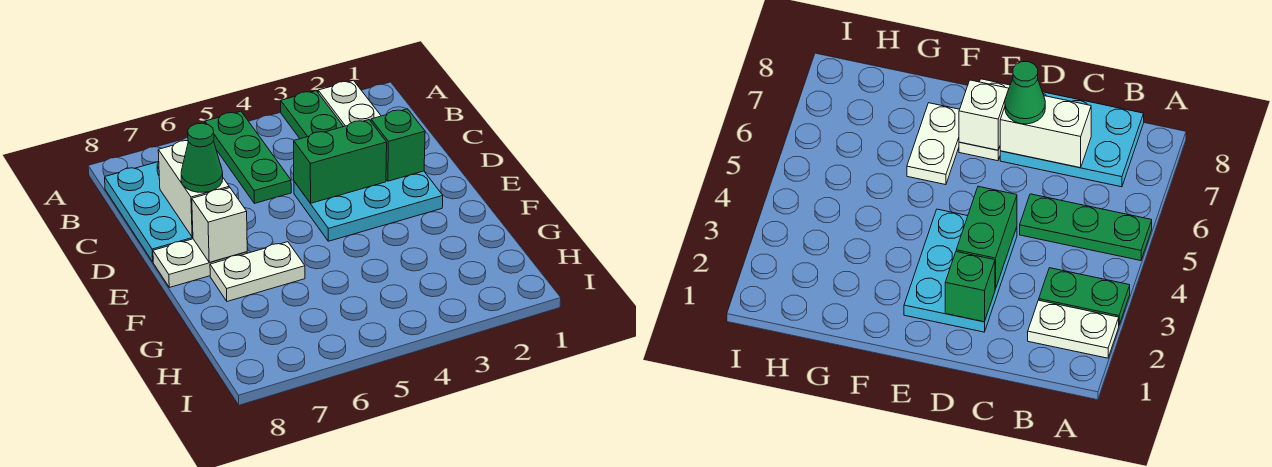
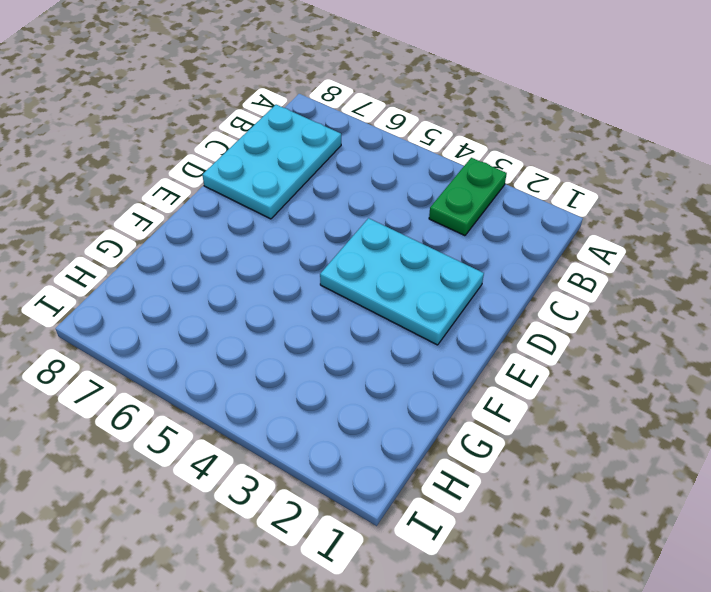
none -> white plate A2:B2 level 1
none -> green plate A5:C5 level 1
none -> white plate E7:E8 level 1

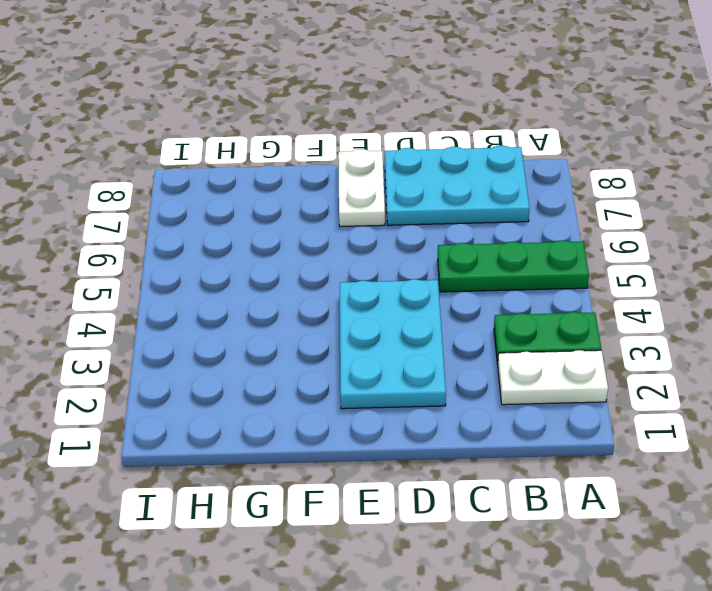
none -> white plate F6:F7 level 1
none -> white brick C7:D7 level 2
none -> green brick D2 level 2

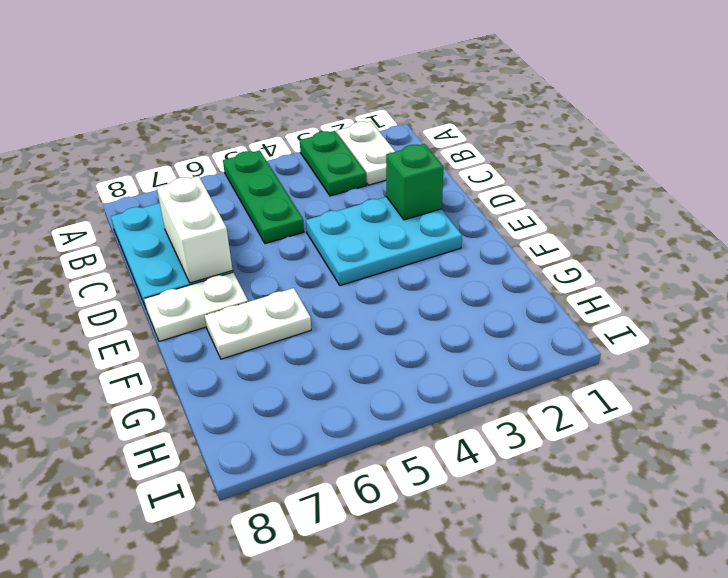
none -> green brick D3:D4 level 2
none -> white brick E7 level 2
none -> green cone D7 level 3

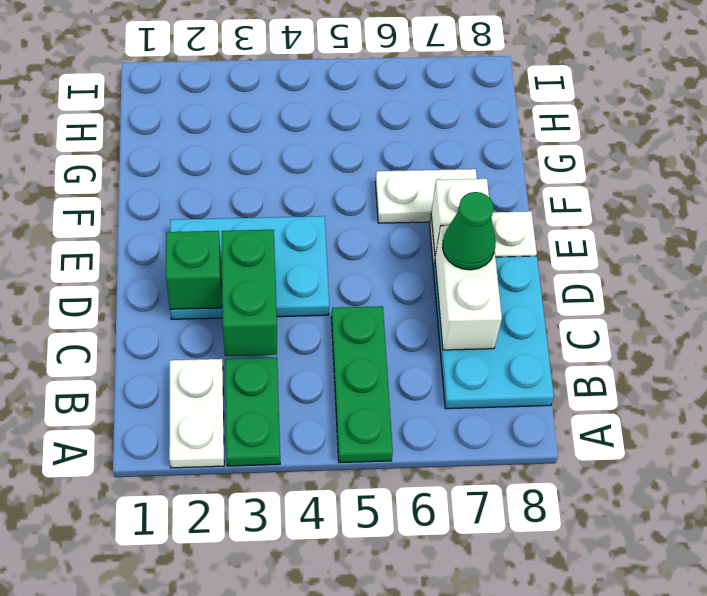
green brick C3:D3 level 2 -> green brick D3:D4 level 2

